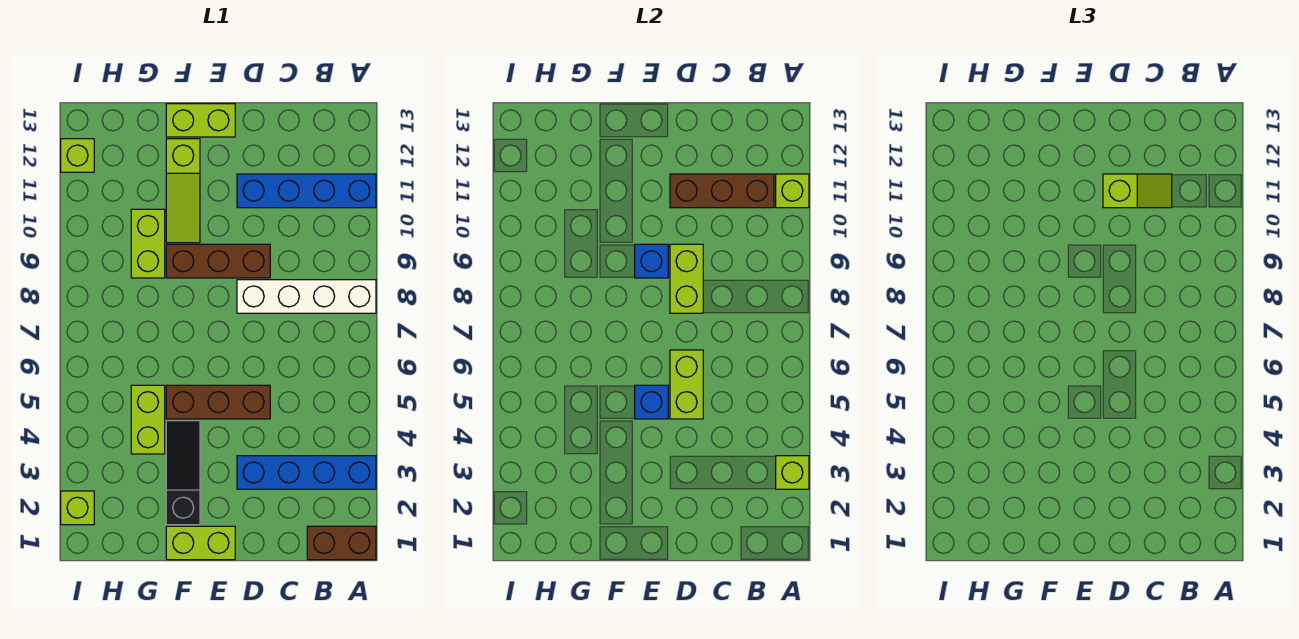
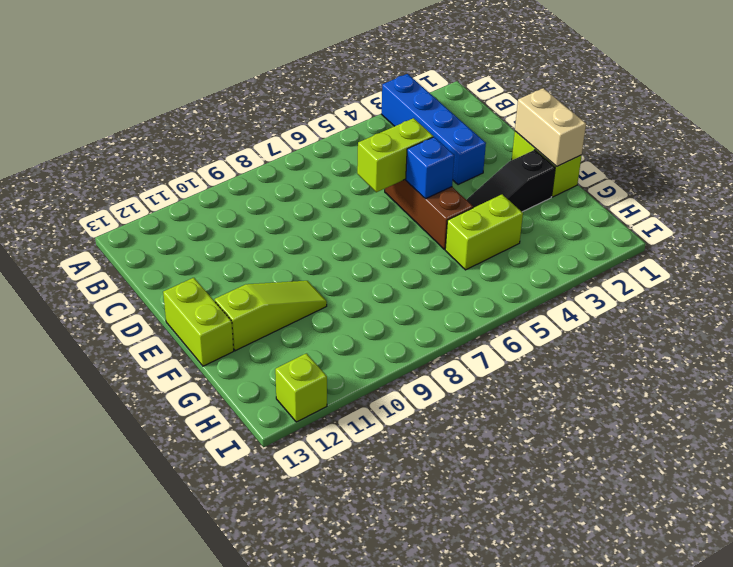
tan brick E1:F1 level 2 -> none
none -> brown brick A1:B1 level 1
none -> white brick A8:D8 level 1
none -> blue brick A11:D11 level 1

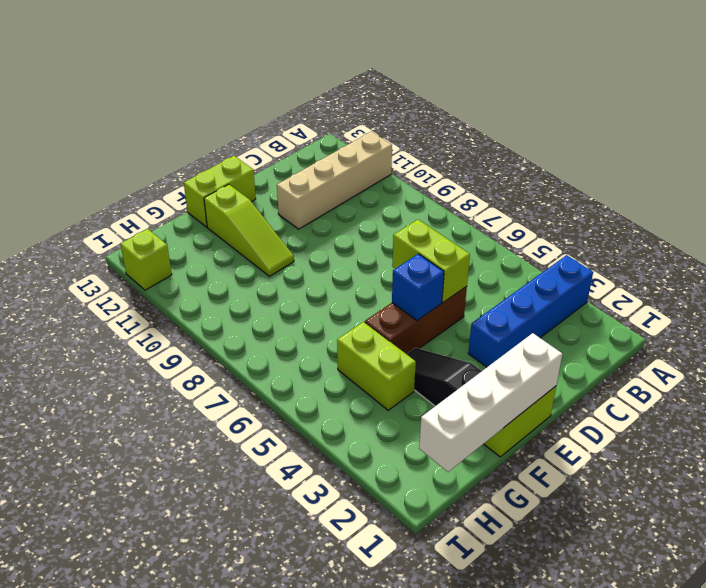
tan brick A11:D11 level 1 -> blue brick A11:D11 level 1
white brick E1:H1 level 2 -> white brick A8:D8 level 1
none -> brown brick A1:B1 level 1
none -> brown brick D9:F9 level 1
none -> lime brick G9:G10 level 1

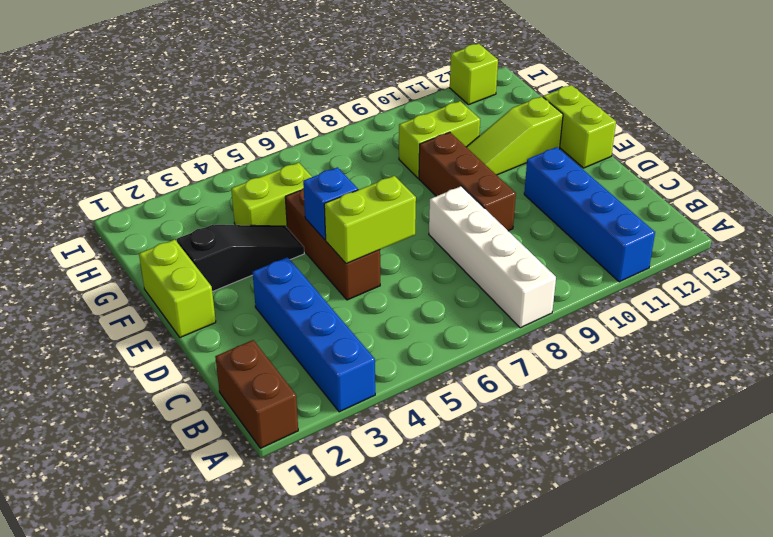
none -> lime brick I2 level 1
none -> lime brick A3 level 2
none -> lime brick A11 level 2

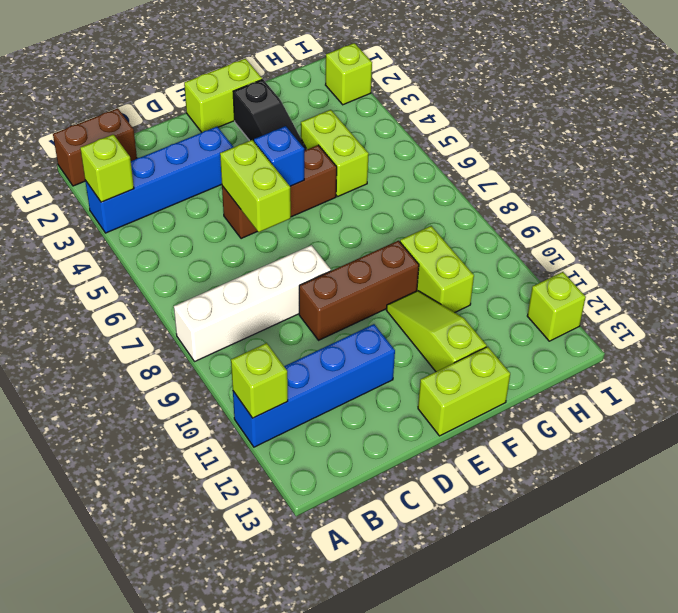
none -> brown brick B11:D11 level 2
none -> lime brick D8:D9 level 2
none -> blue brick E9 level 2

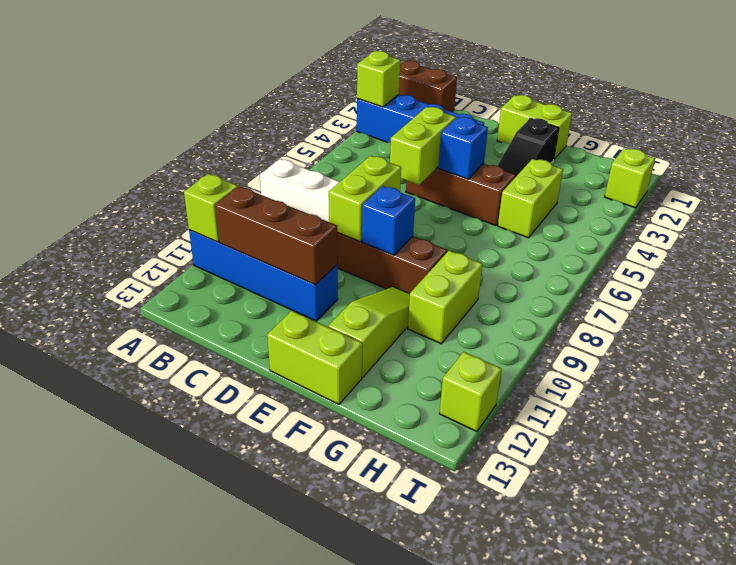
none -> lime slope C11:D11 level 3 top D

